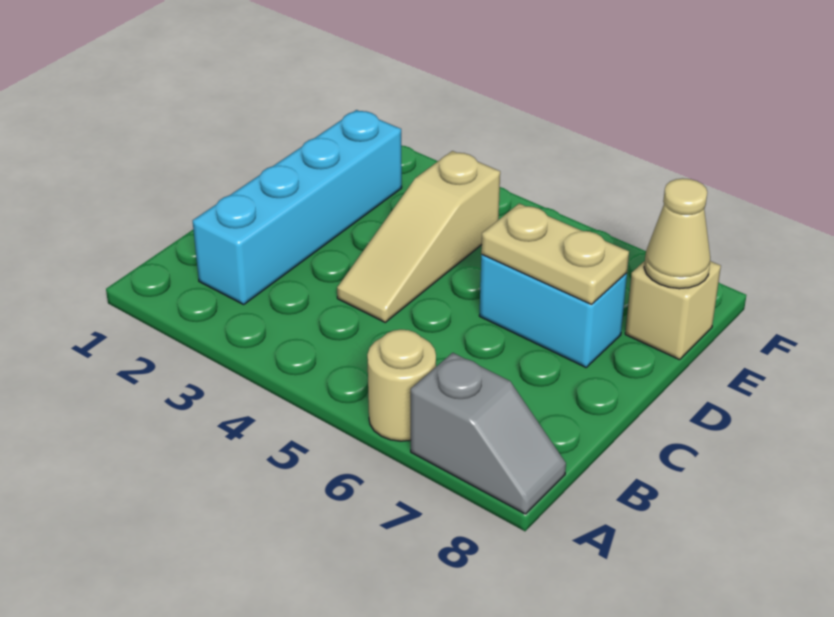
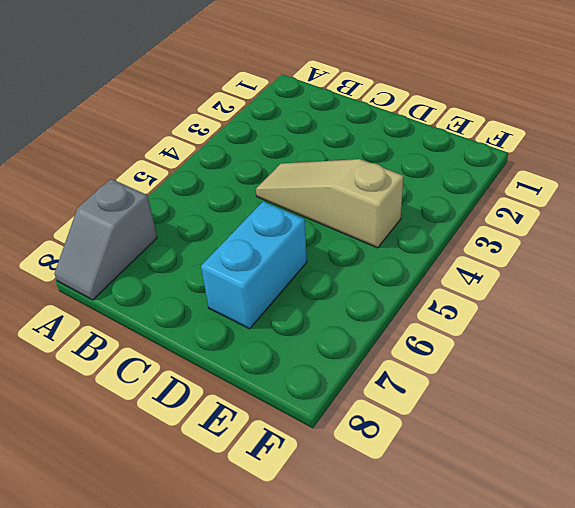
none -> tan round brick A6 level 1
none -> cyan brick B2:E2 level 1

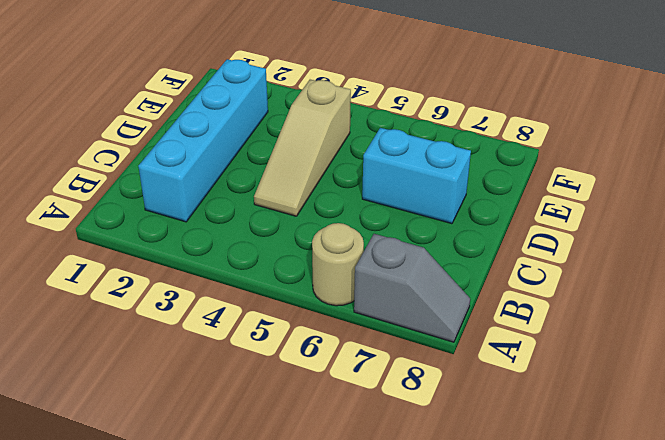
none -> tan brick E8 level 1
none -> tan plate D6:D7 level 2

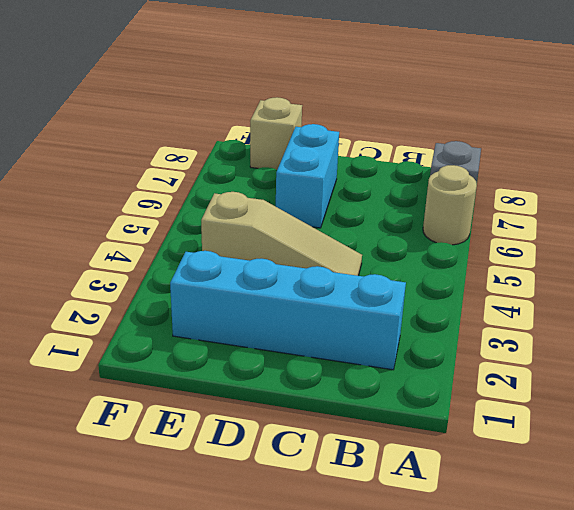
none -> tan plate D6:D7 level 2
none -> tan cone E8 level 2

